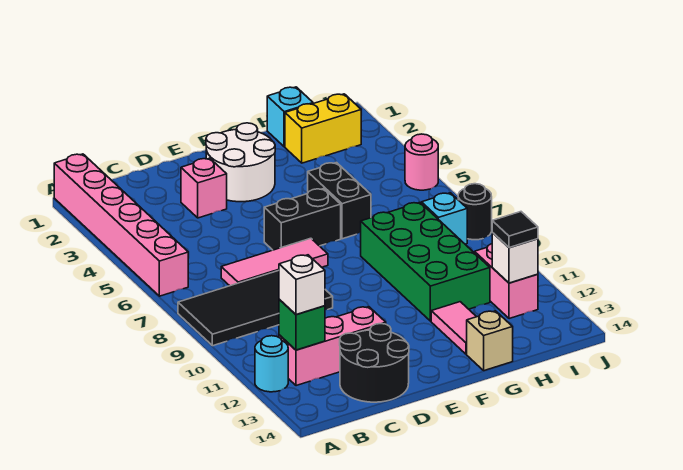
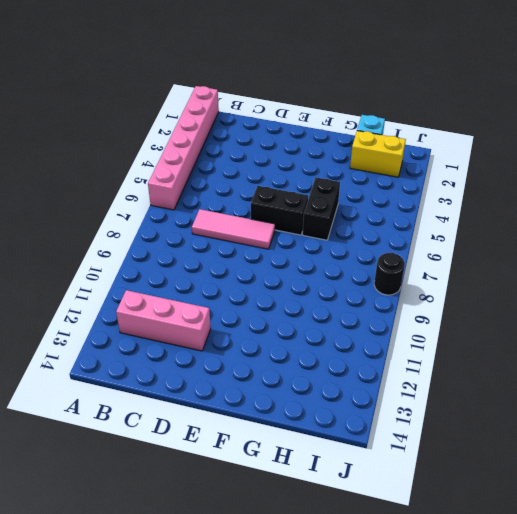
none -> black tile A8:D9 level 1
none -> cyan round brick A12 level 1
none -> black round brick C13:D14 level 1

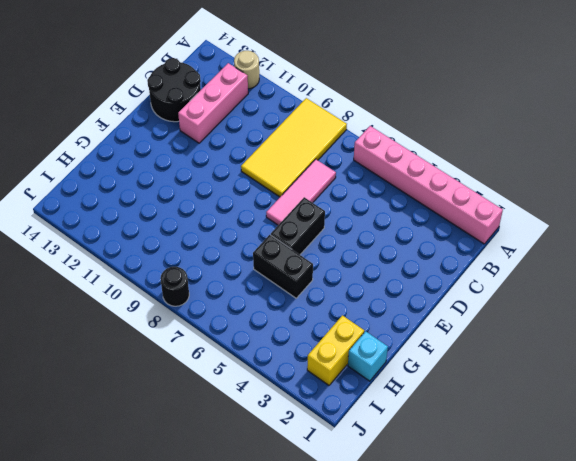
yellow tile A8:D9 level 1 -> black tile A8:D9 level 1
tan round brick A12 level 1 -> cyan round brick A12 level 1
none -> pink brick D3 level 1
none -> white round brick E2:F3 level 1
none -> green brick G8:H11 level 1

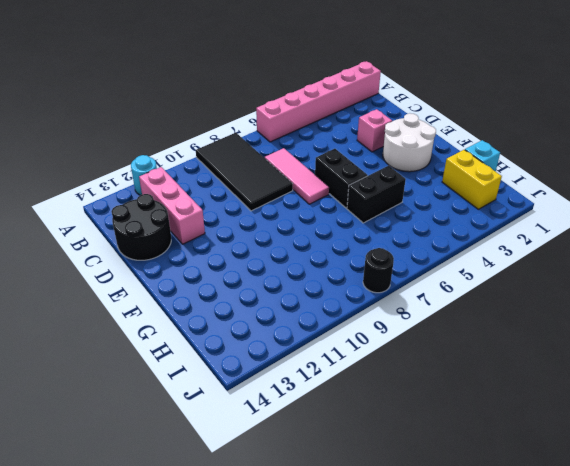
none -> green brick G8:H11 level 1
none -> pink tile G12:G13 level 1
none -> tan brick G14 level 1

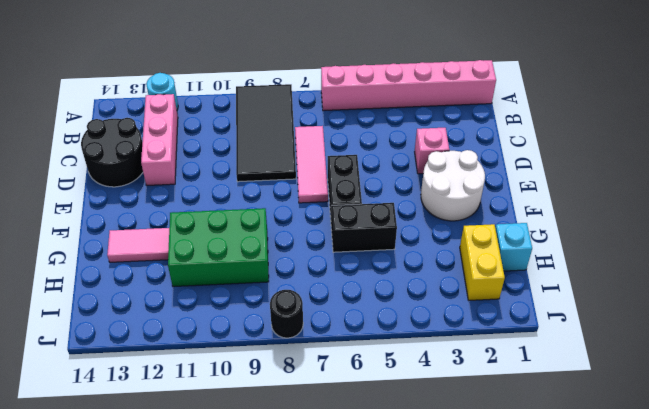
green brick G9:H11 level 1 -> green brick G8:H11 level 1
none -> tan brick G14 level 1
none -> cyan brick I8 level 1
none -> pink brick I11:I12 level 1

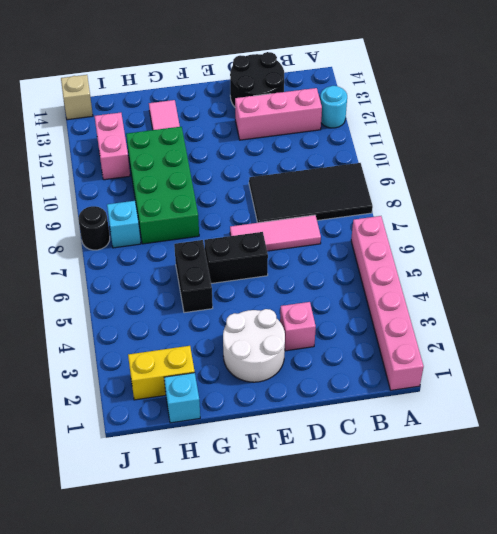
tan brick J14 level 1 -> tan brick G14 level 1
none -> pink round brick J5 level 1
none -> green brick B12 level 2
none -> white brick I12 level 2

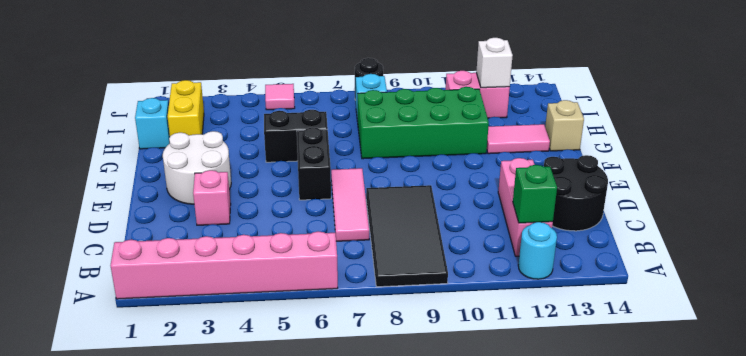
pink tile J5 level 1 -> pink round brick J5 level 1
none -> white brick B12 level 3
none -> black tile I12 level 3

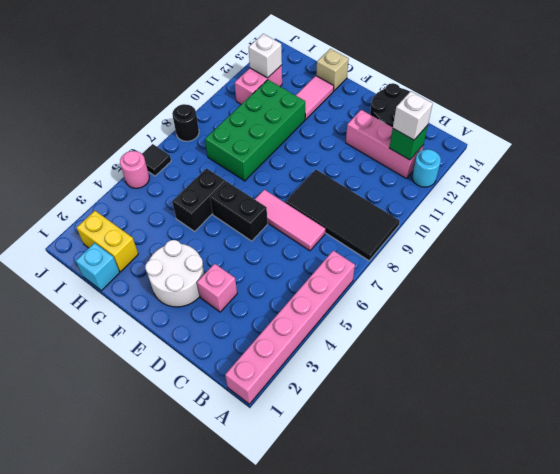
black tile J6 level 1 -> black tile I12 level 3
none -> cyan brick I8 level 1

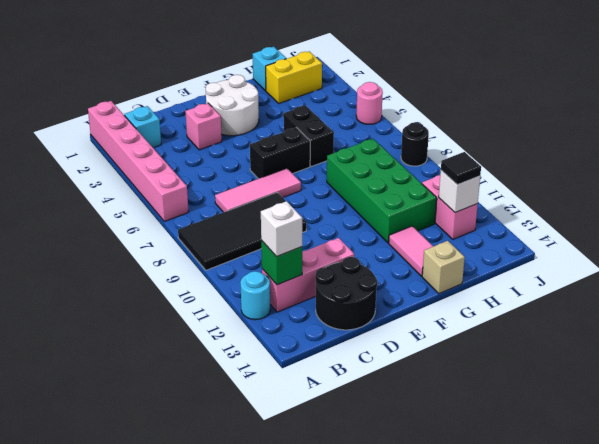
cyan brick B2 level 1 -> cyan brick I8 level 1

